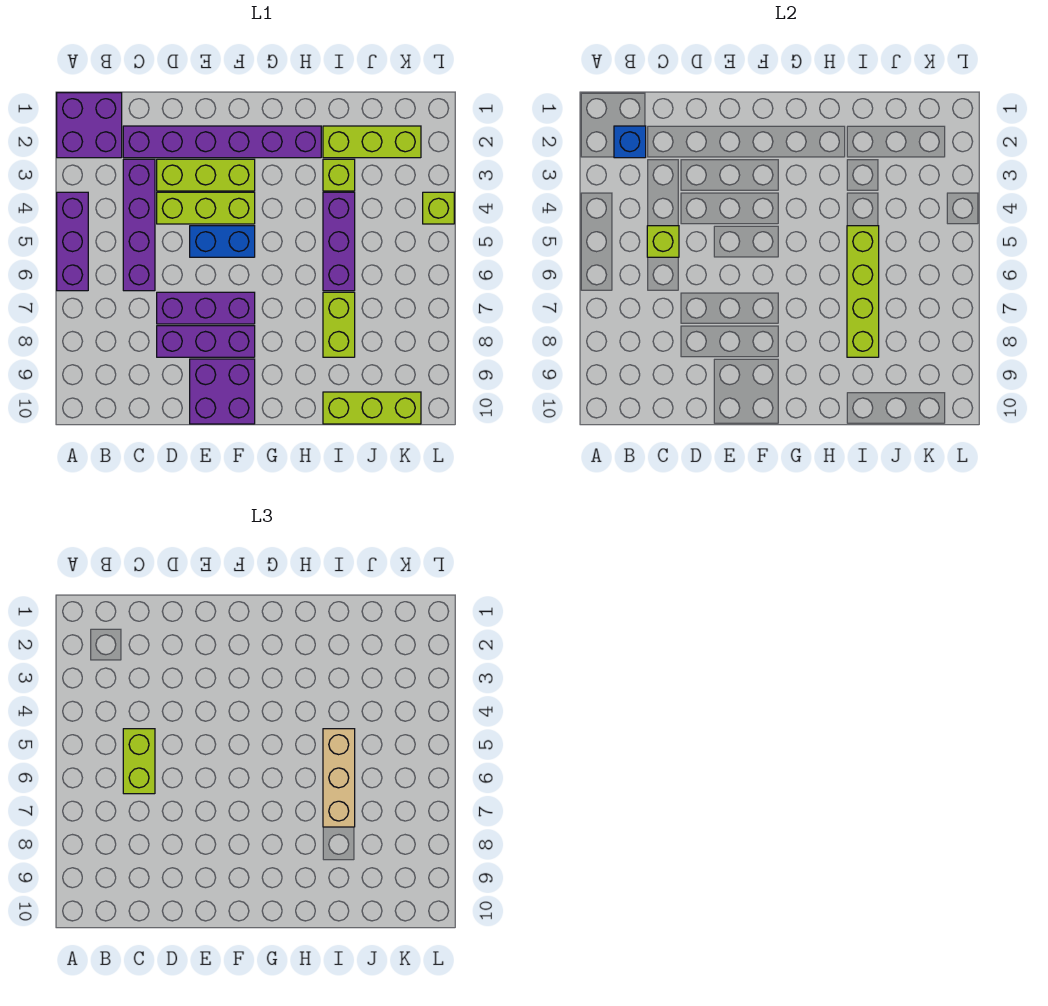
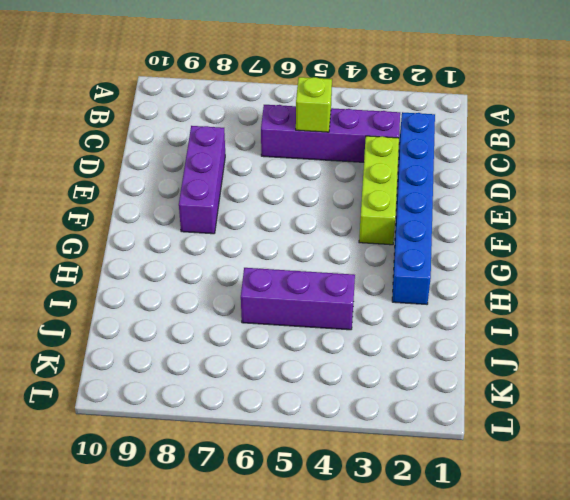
blue brick C2:H2 level 1 -> purple brick C2:H2 level 1
none -> purple brick A1:B2 level 1
none -> purple brick A4:A6 level 1
none -> lime brick D4:F4 level 1

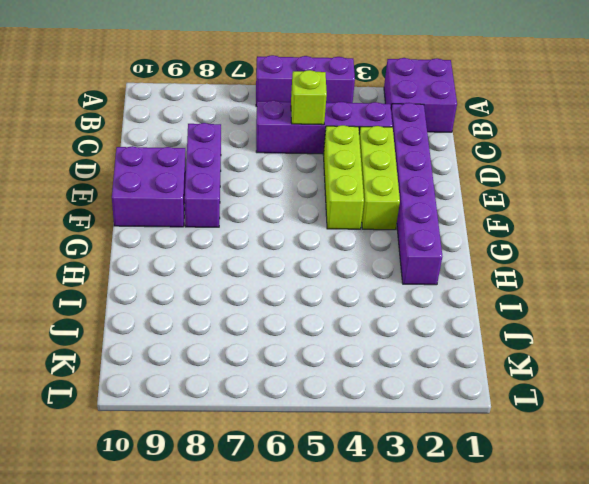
none -> purple brick D7:F7 level 1
none -> blue brick E5:F5 level 1
none -> lime brick I2:K2 level 1

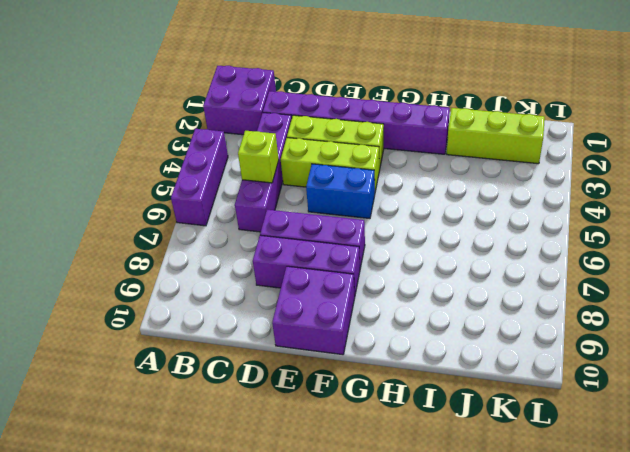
none -> lime brick I3 level 1
none -> purple brick I4:I6 level 1
none -> lime brick I7:I8 level 1

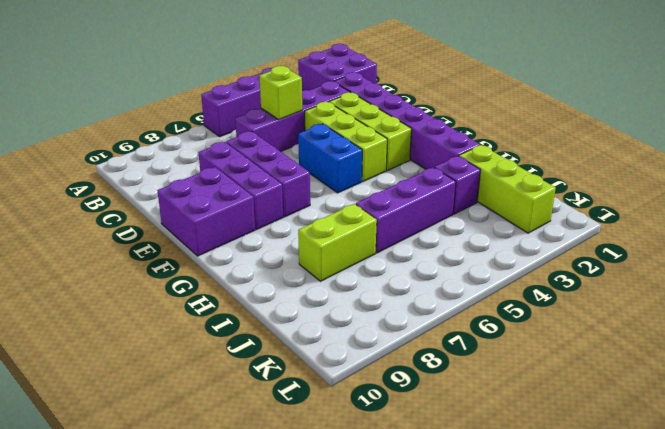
purple brick I3 level 1 -> lime brick I3 level 1
none -> lime brick I10:K10 level 1
none -> lime brick L4 level 1
none -> blue brick B2 level 2

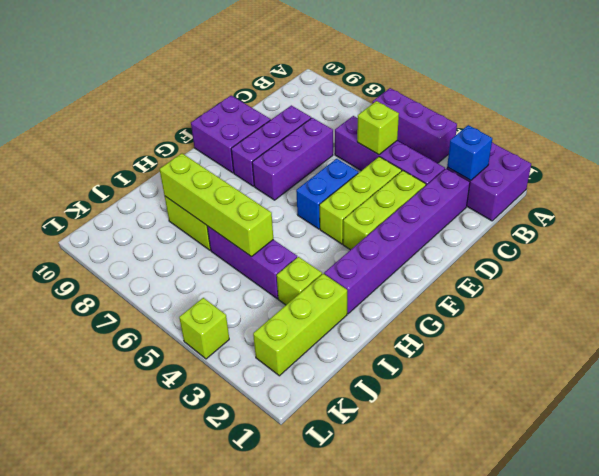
none -> lime brick I10:K10 level 1
none -> lime brick C5:C6 level 3
none -> tan brick I5:I7 level 3

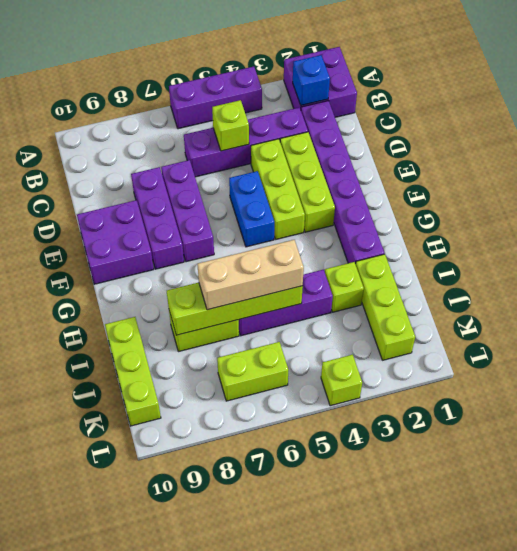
lime brick K6:K7 level 1 -> lime brick C5:C6 level 3

